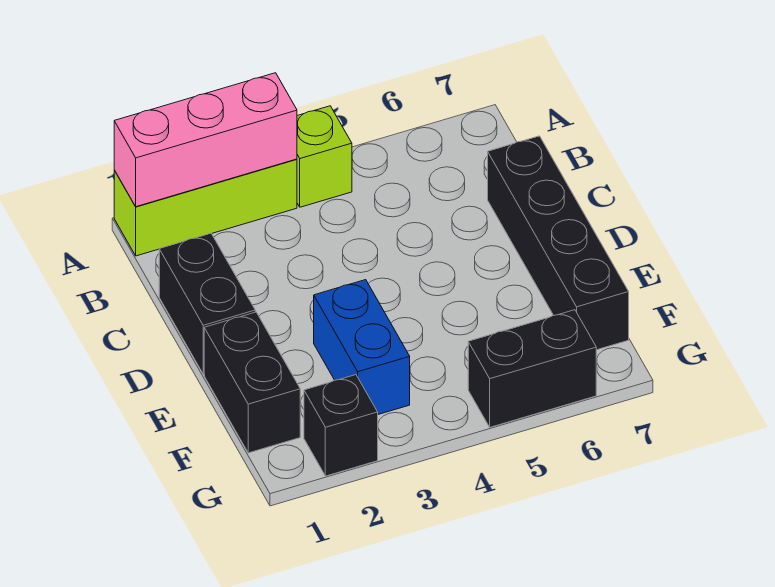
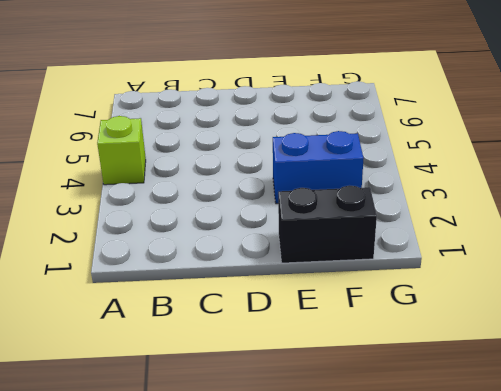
none -> lime brick A1:A3 level 1
none -> black brick C1:D1 level 1

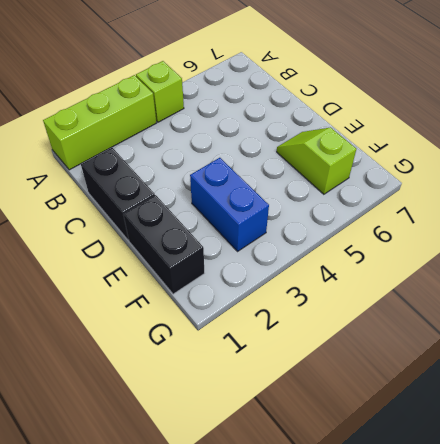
lime slope E6:F6 level 1 top F -> none
none -> black brick C7:F7 level 1
none -> black brick G2 level 1

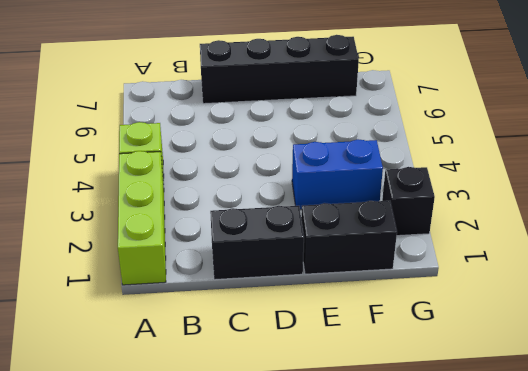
none -> black brick G5:G6 level 1
none -> pink brick A1:A3 level 2

